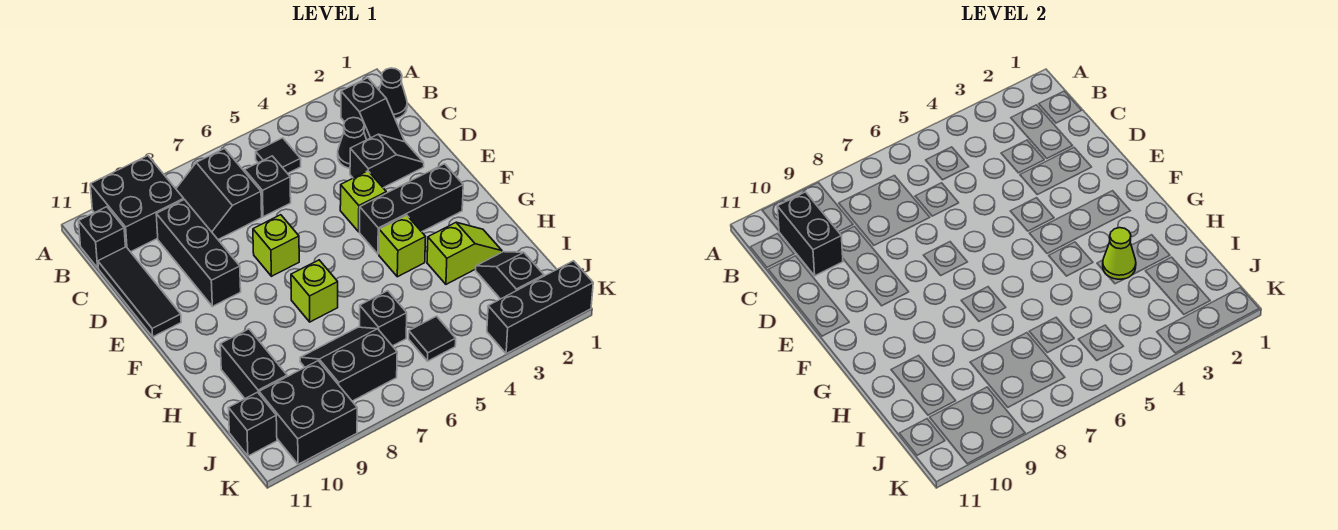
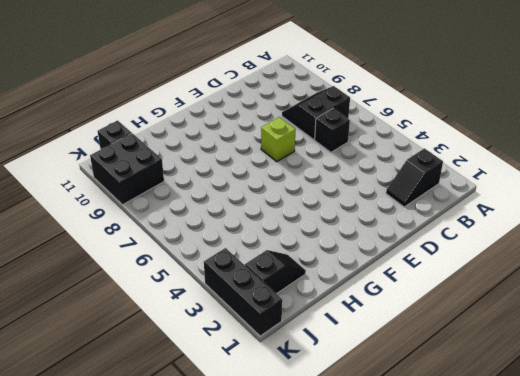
none -> black brick A9:B10 level 1
none -> black cone B1 level 1
none -> black tile B5 level 1

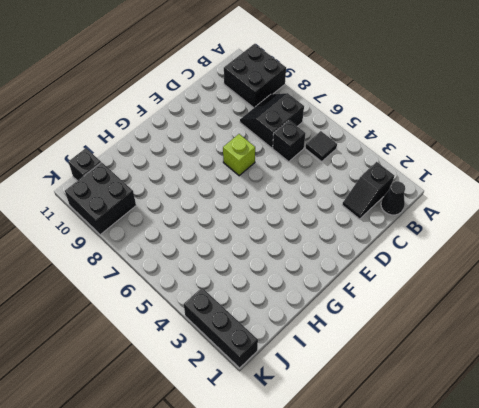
none -> black brick B11 level 1
none -> black cone C3 level 1
none -> black brick C9:E9 level 1

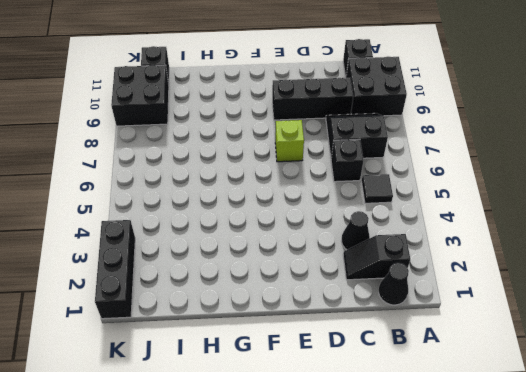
none -> black tile C11:E11 level 1
none -> black slope D2:D3 level 1 top 3
none -> lime brick E4 level 1

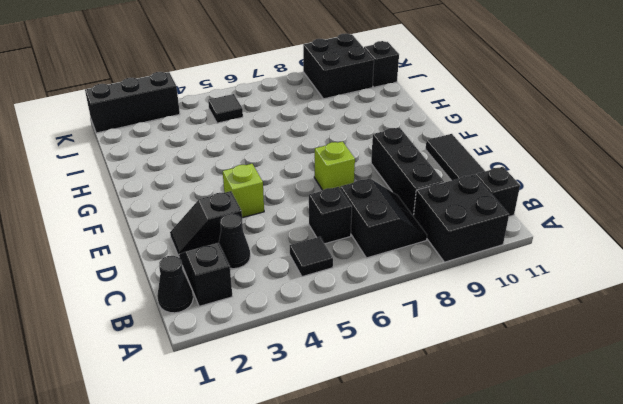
none -> black brick F2:F4 level 1
none -> lime brick G4 level 1
none -> lime brick G7 level 1

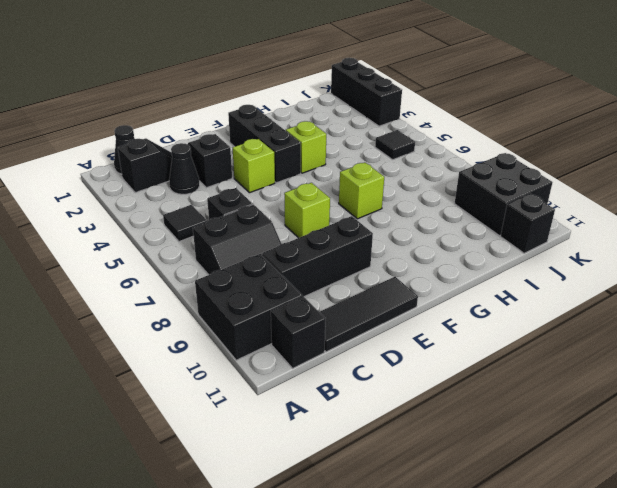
none -> lime slope H2:H3 level 1 top 3
none -> black brick H10:I10 level 1
none -> black slope I2:J2 level 1 top J

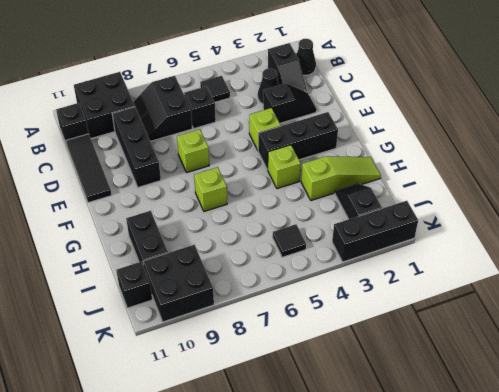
lime slope H1:H3 level 1 top 3 -> lime slope H2:H3 level 1 top 3
none -> black brick I6 level 1
none -> black slope I7:J8 level 1 top J
none -> black brick B10:C10 level 2

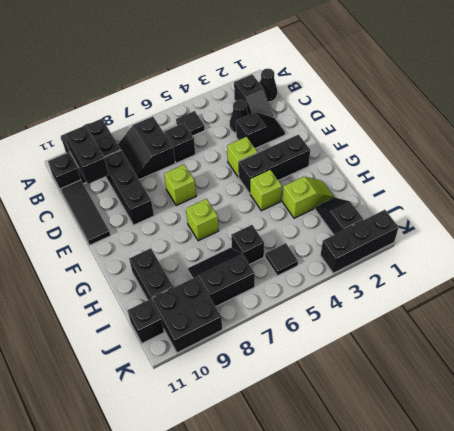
none -> lime cone H3 level 2

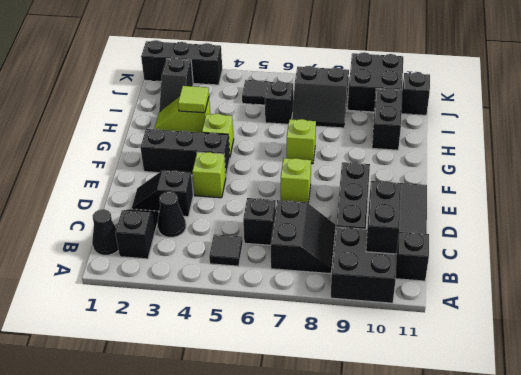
lime tile H3 level 2 -> lime cone H3 level 2

